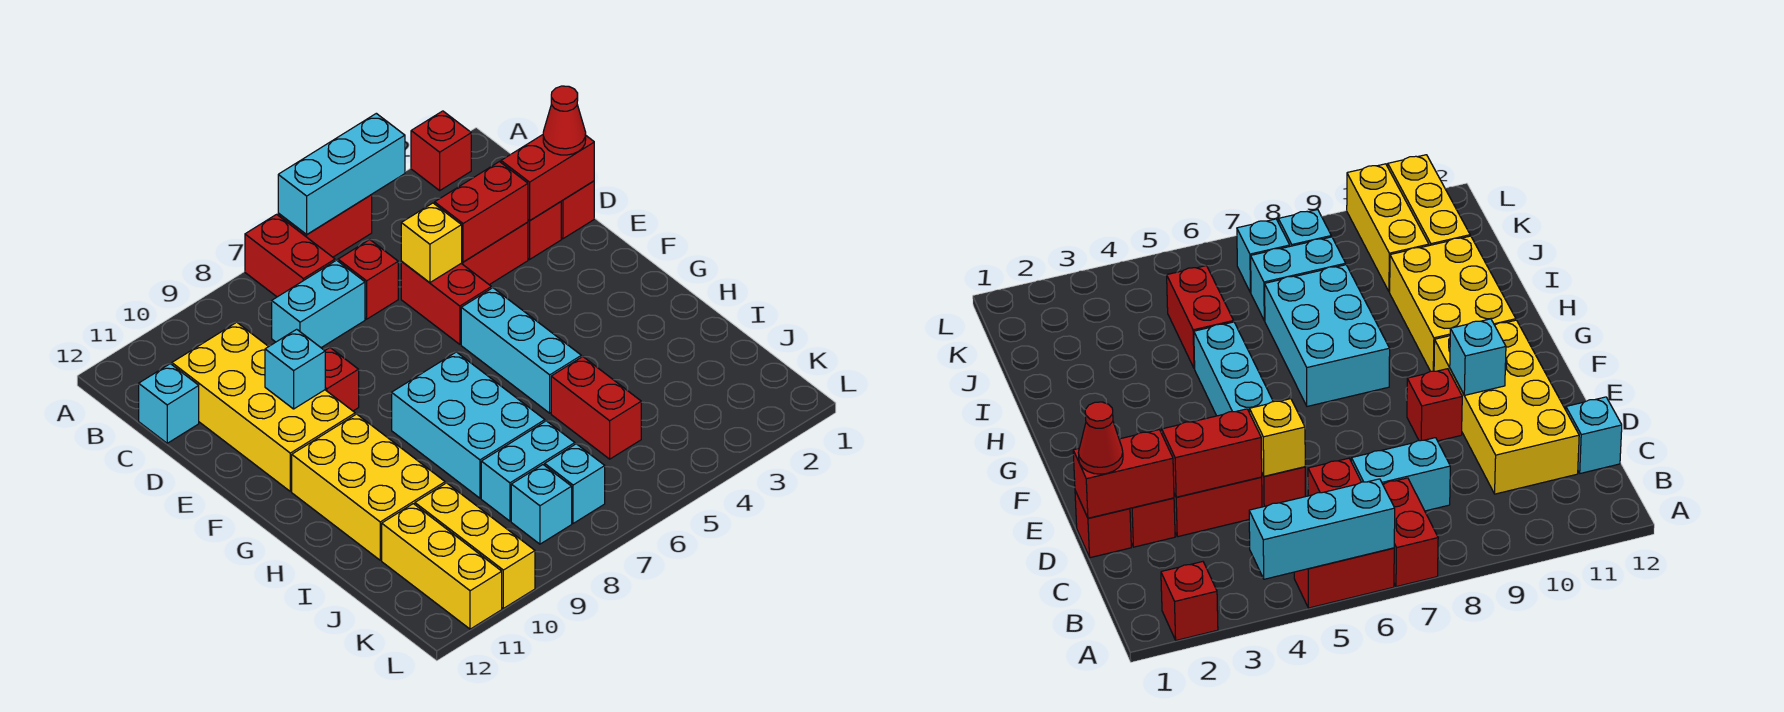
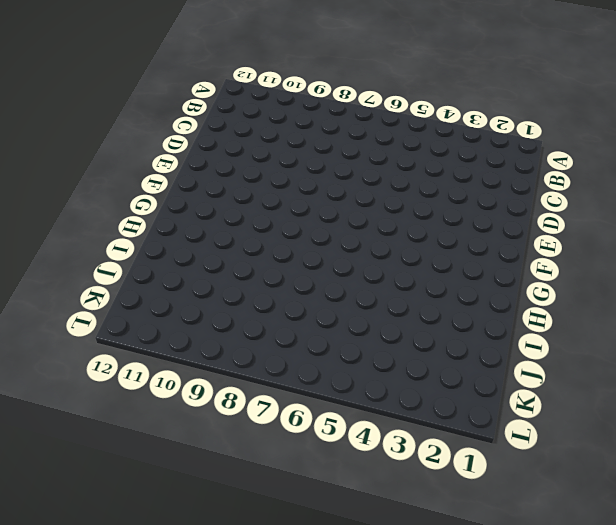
none -> red brick A2 level 1
none -> red brick A5:A6 level 1
none -> red brick A7:B7 level 1

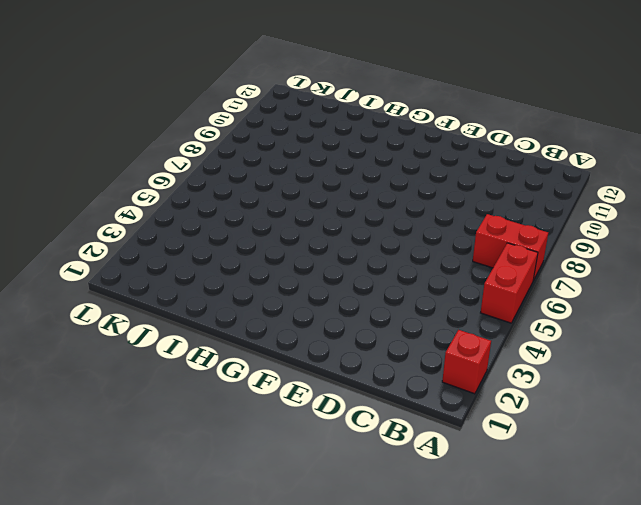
none -> red brick C6 level 1
none -> cyan brick C7:C8 level 1
none -> yellow brick C10:F11 level 1

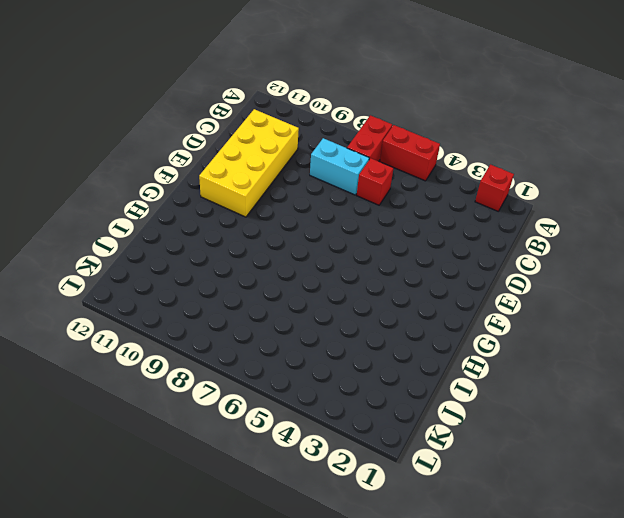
none -> cyan brick C12 level 1
none -> red brick D1 level 1
none -> red brick D2 level 1

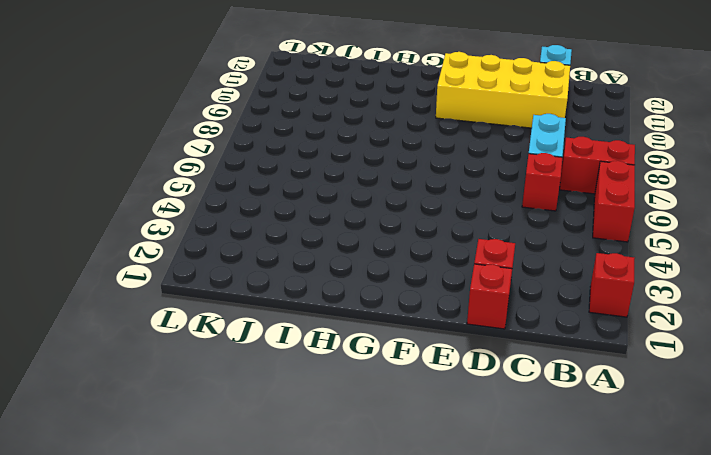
none -> red brick D3:D4 level 1
none -> red brick D5:E5 level 1
none -> red brick E9 level 1

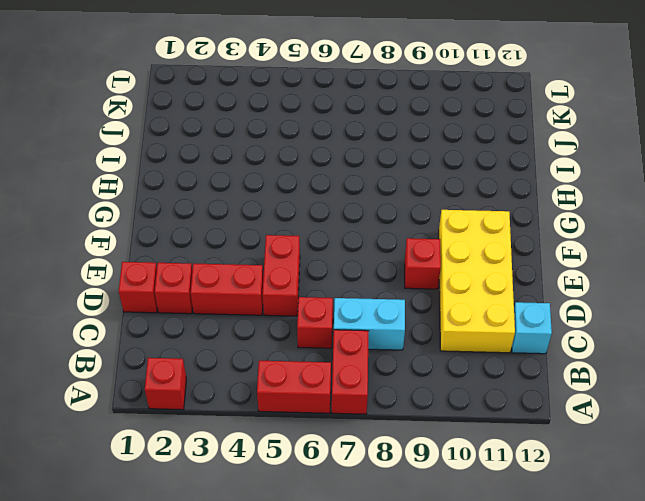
none -> cyan brick F5:H5 level 1
none -> cyan brick G7:I8 level 1
none -> yellow brick G10:I11 level 1

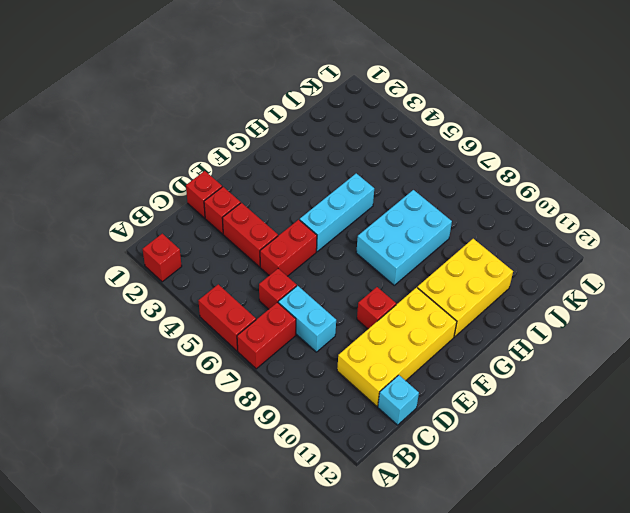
none -> red brick I5:J5 level 1
none -> cyan brick J7:J8 level 1
none -> yellow brick J10:L10 level 1

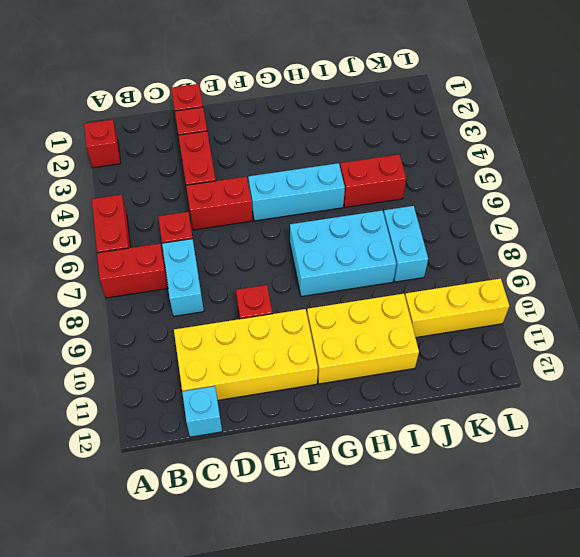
none -> yellow brick J11:L11 level 1
none -> cyan brick K7 level 1
none -> cyan brick K8 level 1

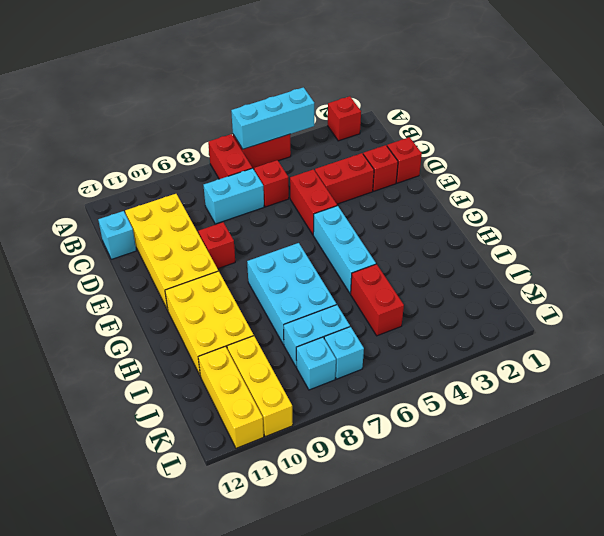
none -> red brick D1:D2 level 2
none -> red brick D3:D4 level 2
none -> yellow brick D5 level 2

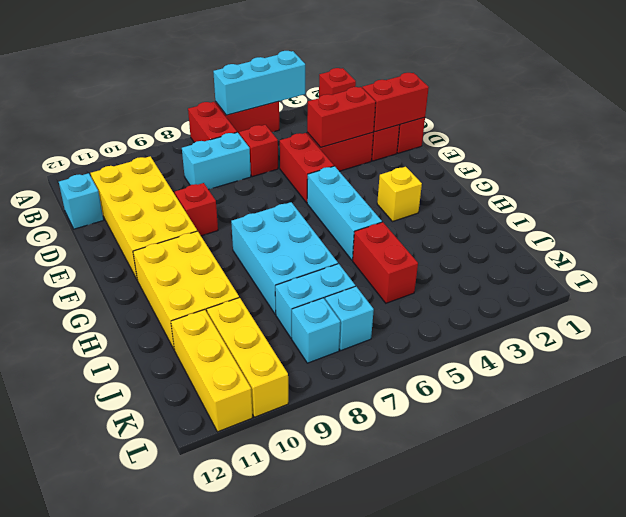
yellow brick G3 level 1 -> yellow brick D5 level 2
none -> cyan brick E10 level 2
none -> red cone D1 level 3

